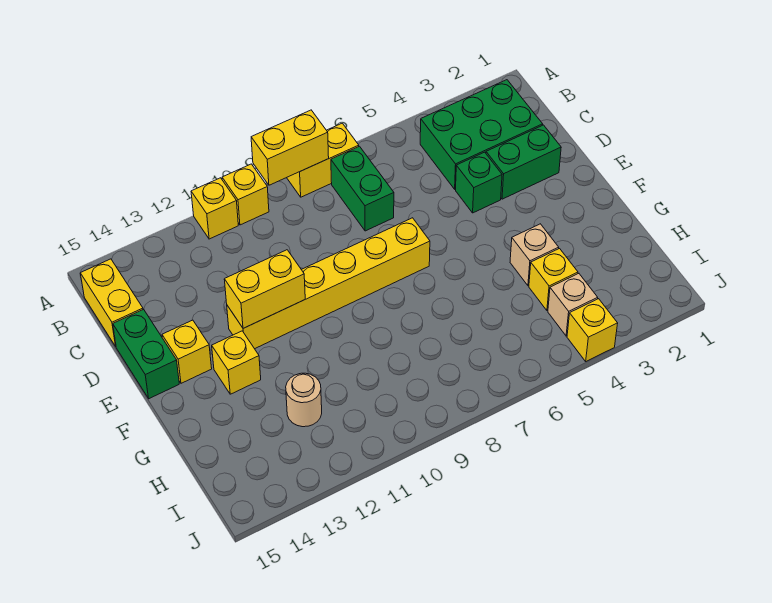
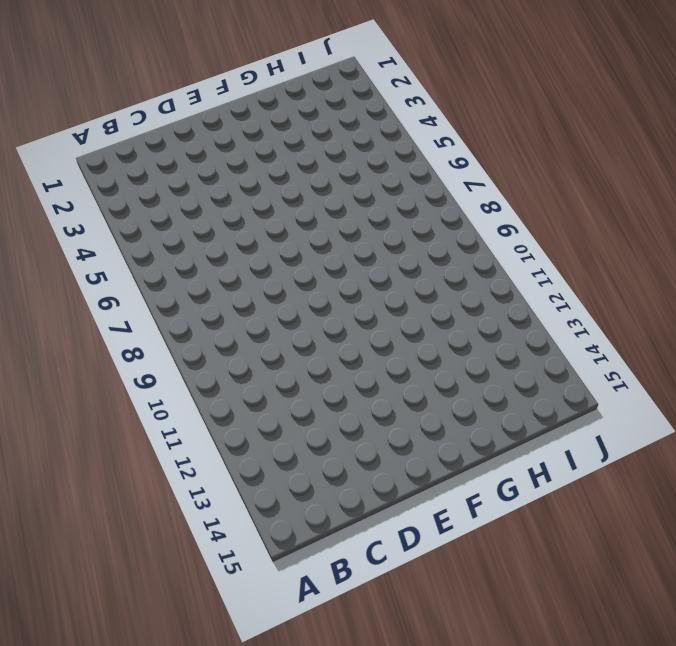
none -> yellow brick A7:A8 level 1
none -> yellow brick A10 level 1
none -> yellow brick A11 level 1

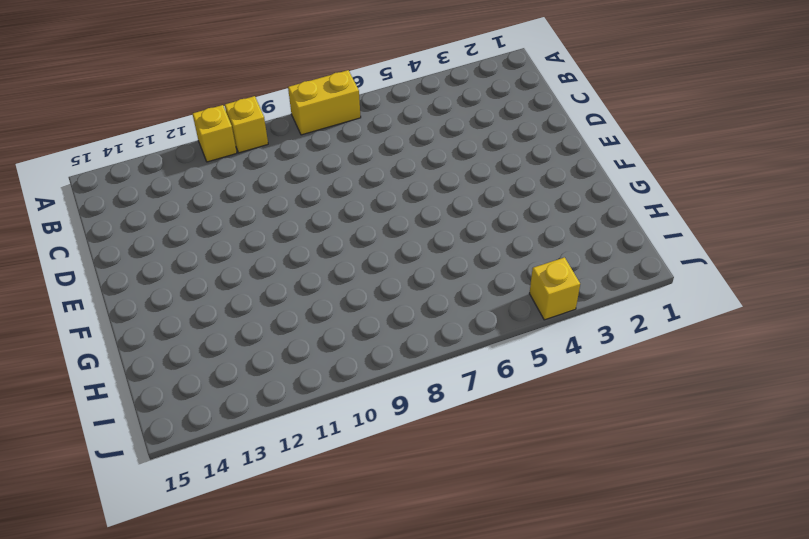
none -> green brick B2:C4 level 1
none -> green brick B7:C7 level 1
none -> yellow brick B15:C15 level 1

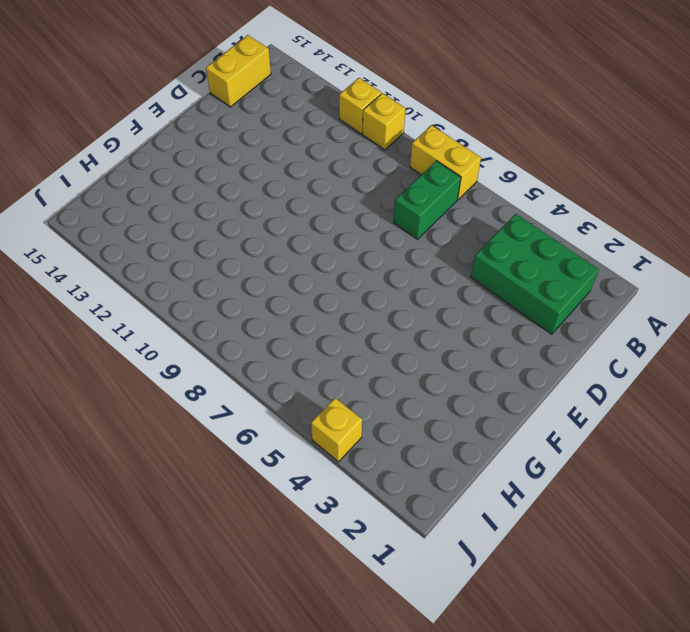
none -> green brick D2:D3 level 1
none -> green brick D4 level 1
none -> green brick D15:E15 level 1

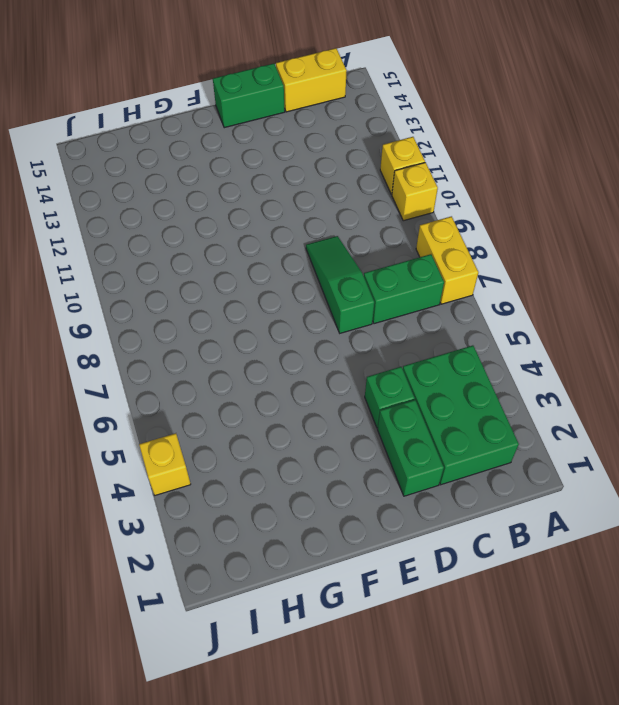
green slope D7:D9 level 1 top 7 -> none
none -> yellow brick E7:E12 level 1
none -> yellow brick E14 level 1
none -> yellow brick F13 level 1

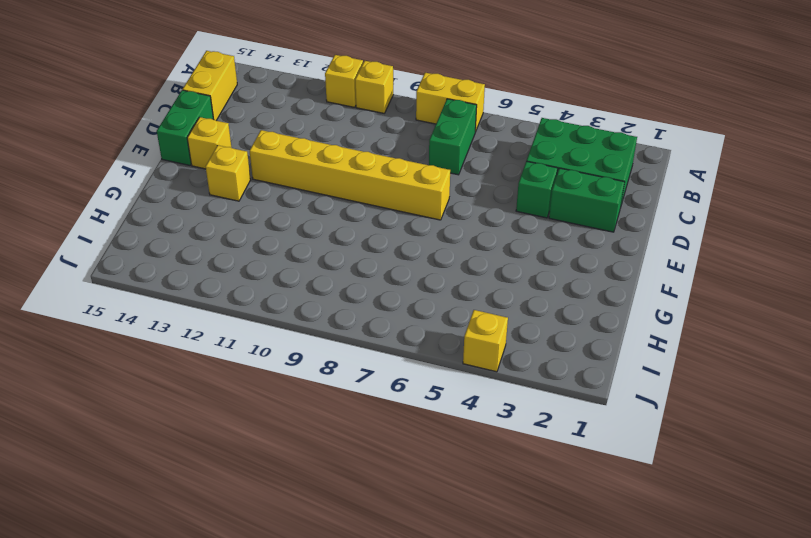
none -> tan brick G4 level 1
none -> yellow brick H4 level 1
none -> tan round brick H12 level 1

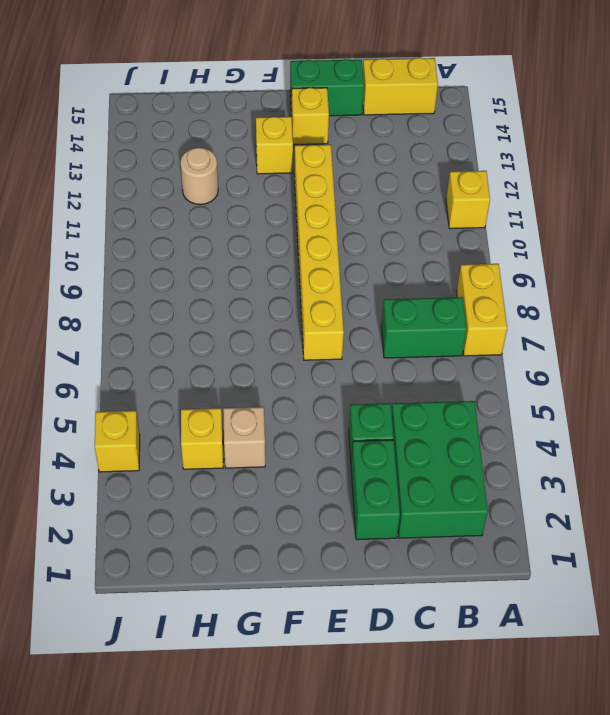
none -> yellow brick A10 level 1
none -> tan brick I4 level 1
none -> yellow brick A8:A9 level 2

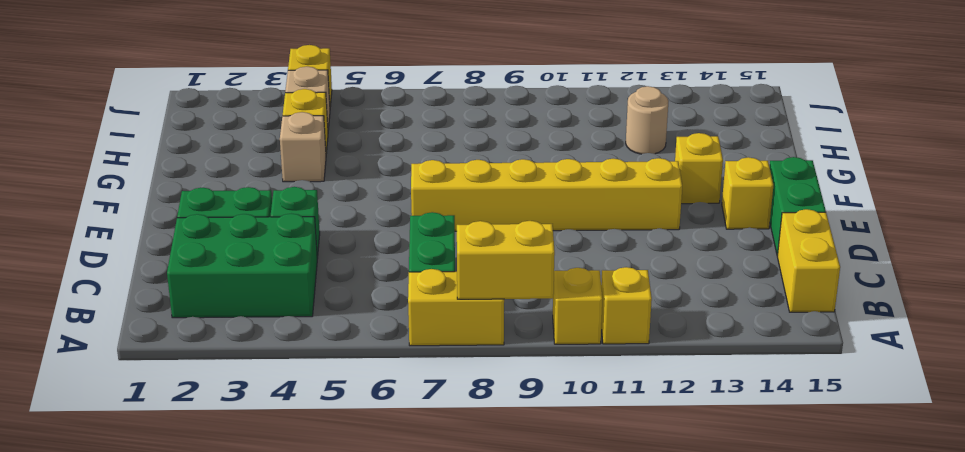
none -> yellow brick E11:E12 level 2

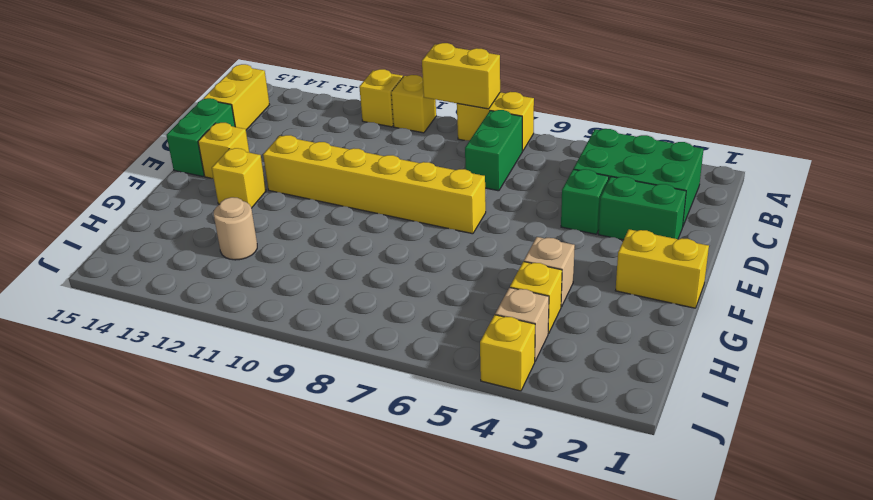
yellow brick F1:F2 level 1 -> yellow brick E11:E12 level 2

